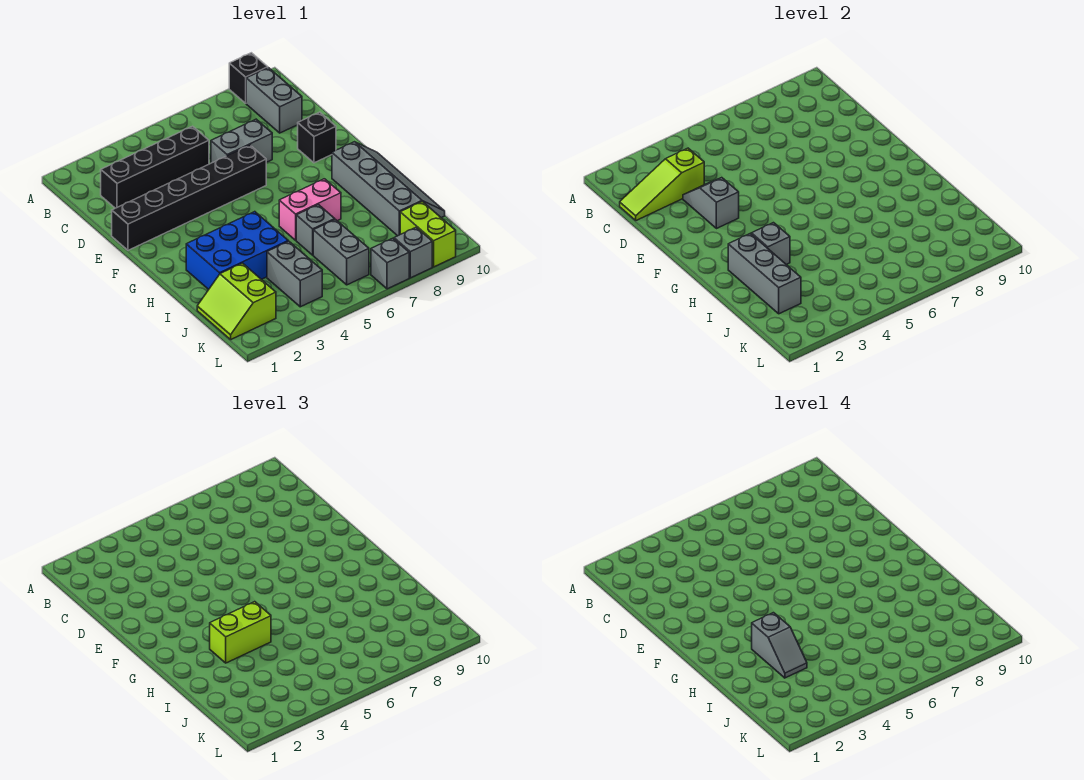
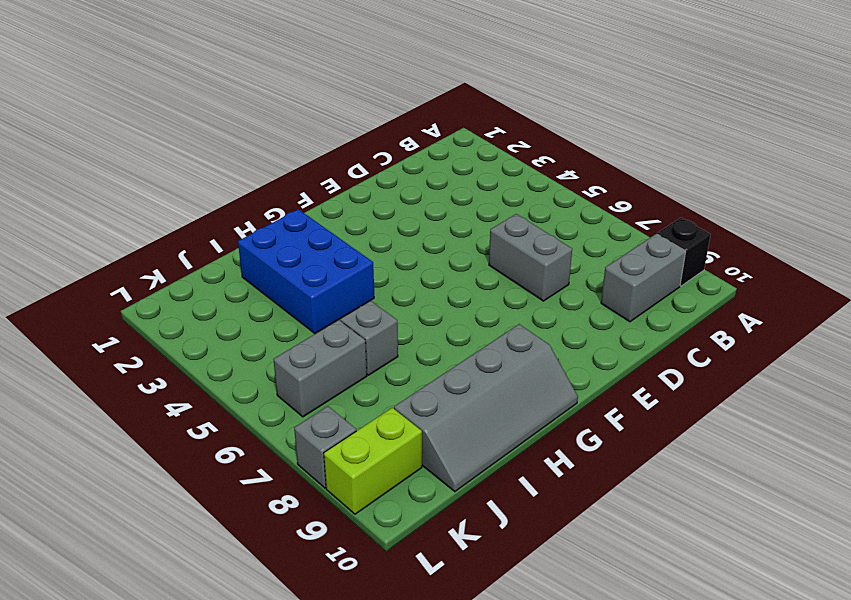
none -> black brick C2:C5 level 1
none -> black brick E1:E6 level 1
none -> black brick E9 level 1

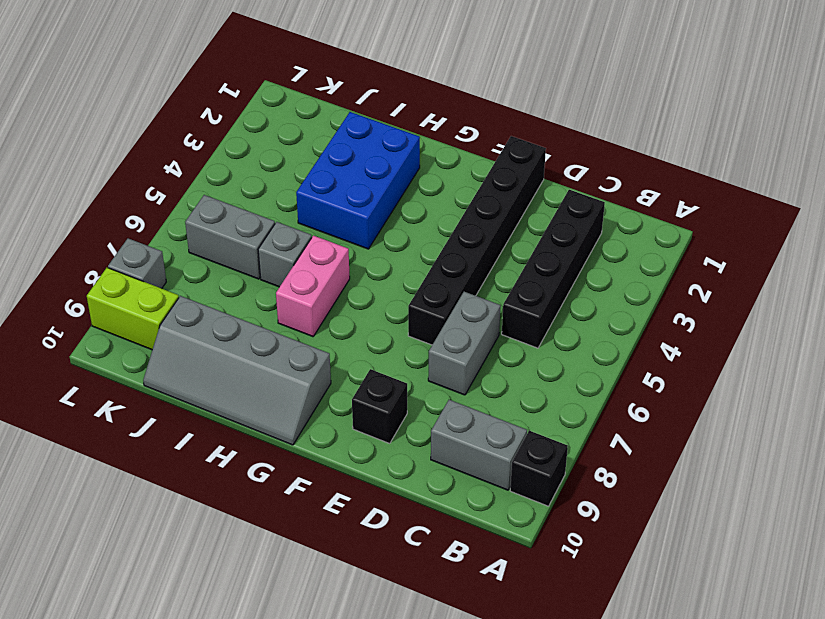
none -> lime slope J1:K2 level 1 top 2
none -> grey brick J4:K4 level 1
none -> grey brick L7 level 1

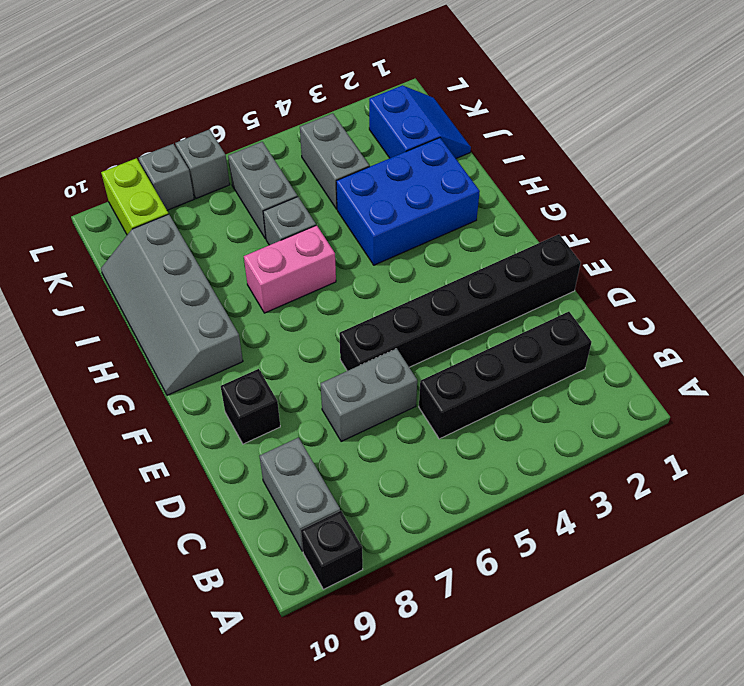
blue slope J1:K2 level 1 top 2 -> lime slope J1:K2 level 1 top 2
none -> lime slope C1:C3 level 2 top 3
none -> grey slope D3:E3 level 2 top E
none -> grey brick H2:J2 level 2

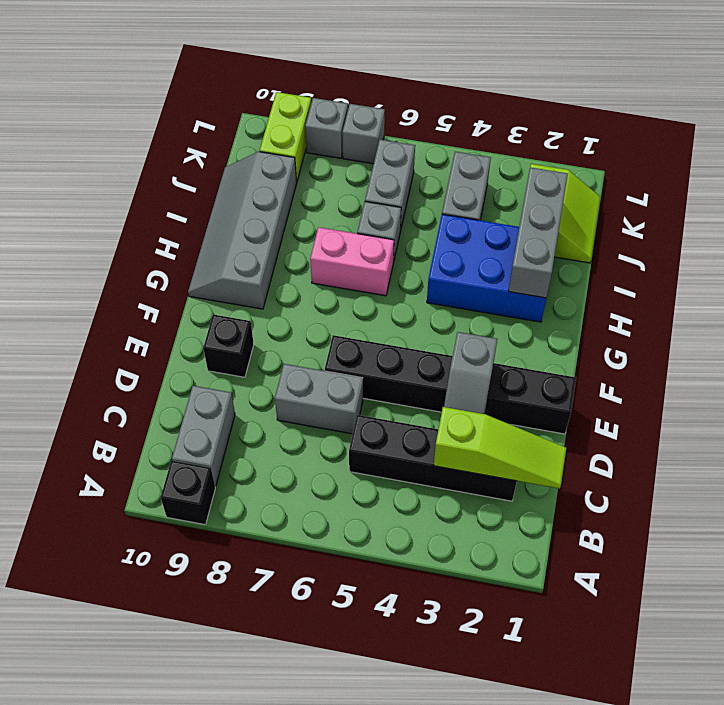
none -> grey brick H3 level 2
none -> lime brick H3:H4 level 3
none -> grey slope H3:I3 level 4 top H

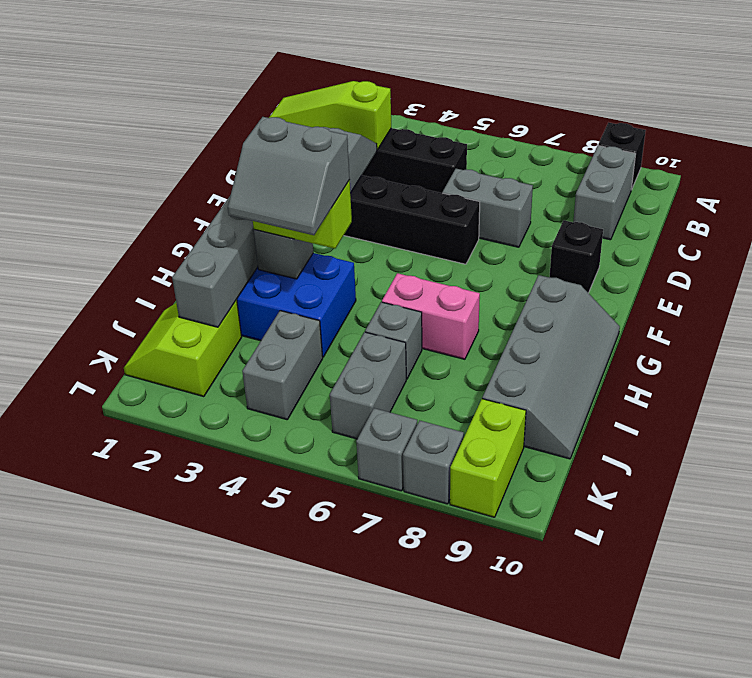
grey slope H3:I4 level 4 top H -> grey slope H3:I3 level 4 top H

